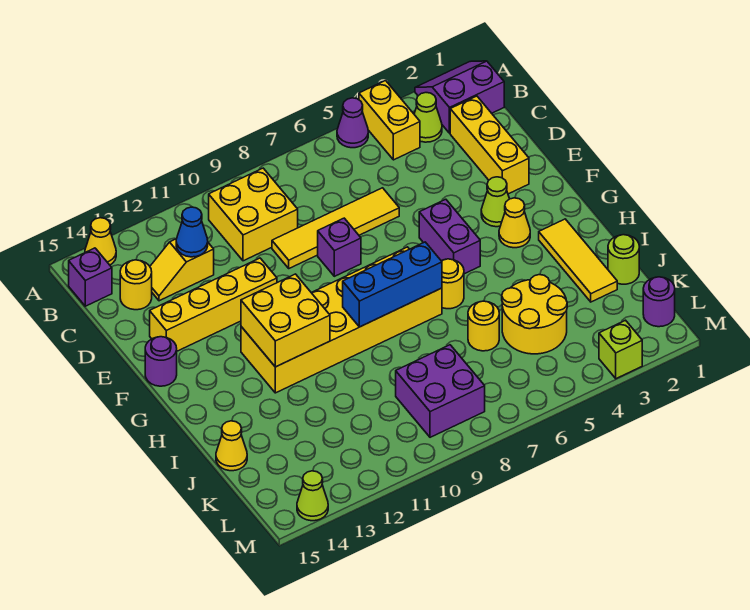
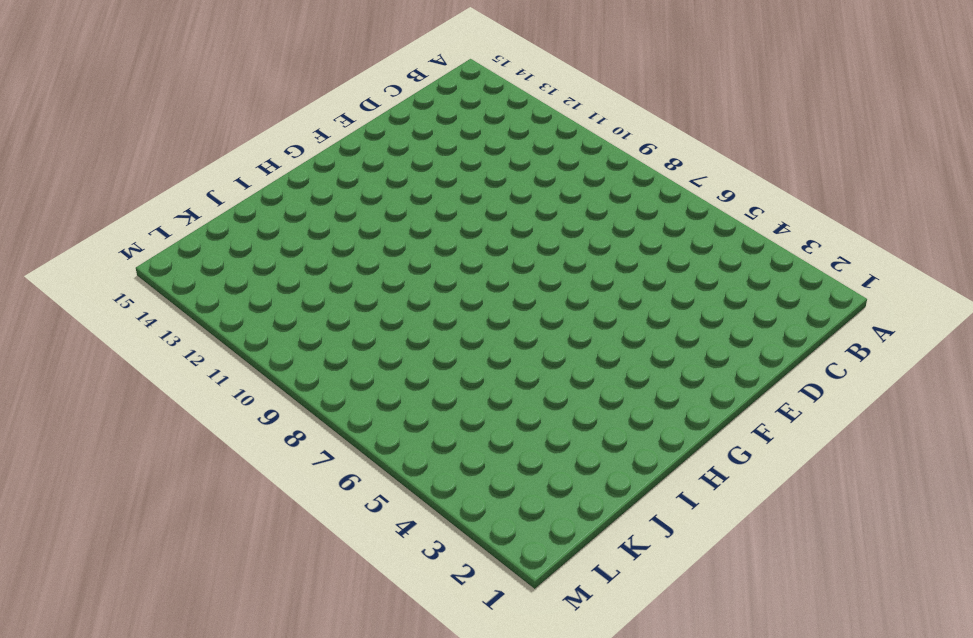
none -> purple slope A1:B2 level 1 top B
none -> yellow brick A4:B4 level 1
none -> purple cone A5 level 1
none -> yellow cone A14 level 1

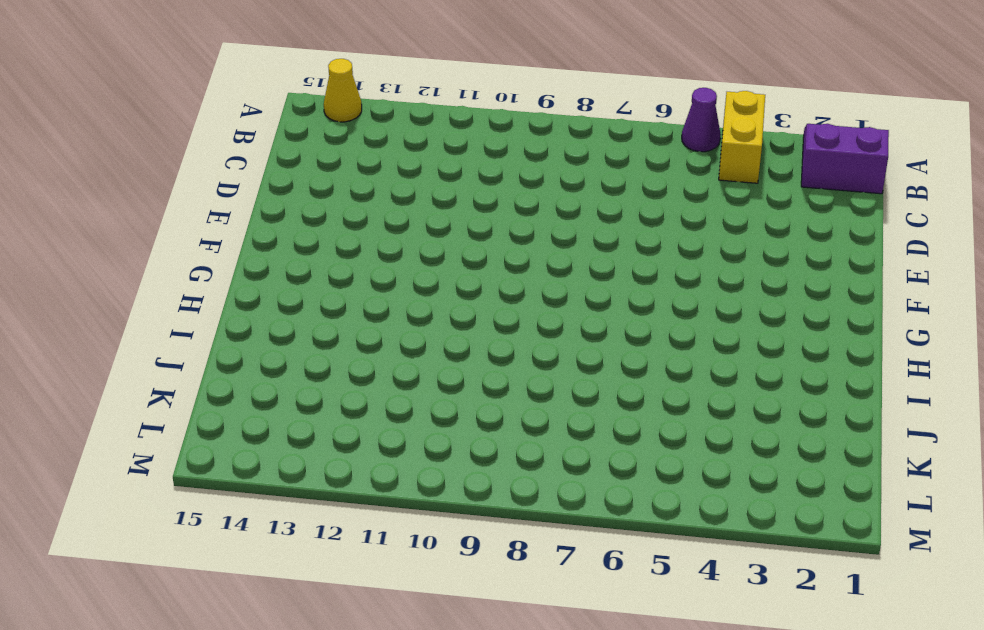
none -> lime cone B3 level 1
none -> yellow brick B9:C10 level 1
none -> purple brick B15 level 1
none -> yellow brick C2:E2 level 1

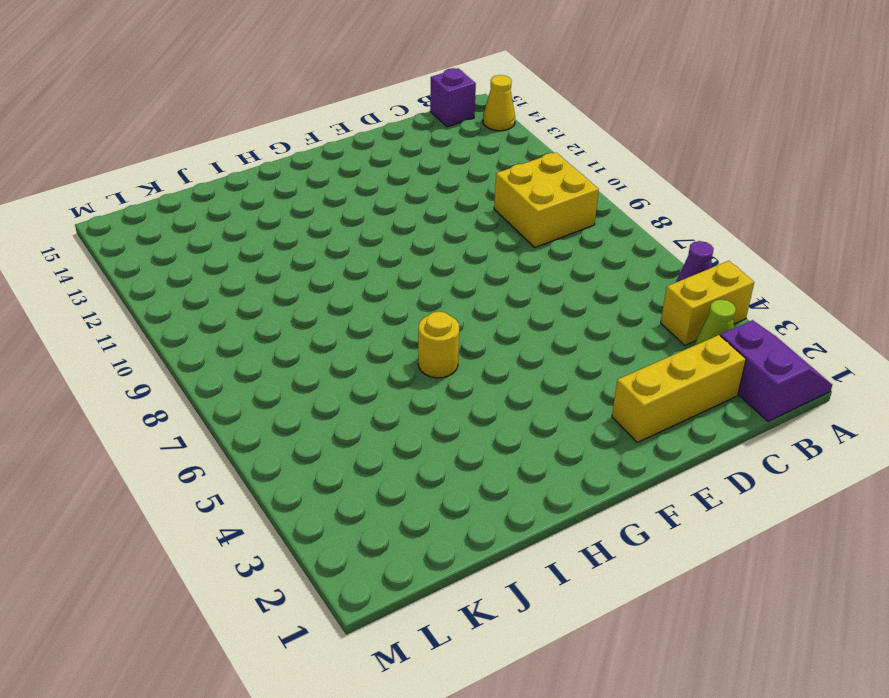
none -> yellow slope C12:C13 level 1 top 12
none -> yellow round brick C14 level 1
none -> yellow tile D6:D9 level 1
none -> purple brick E8 level 1

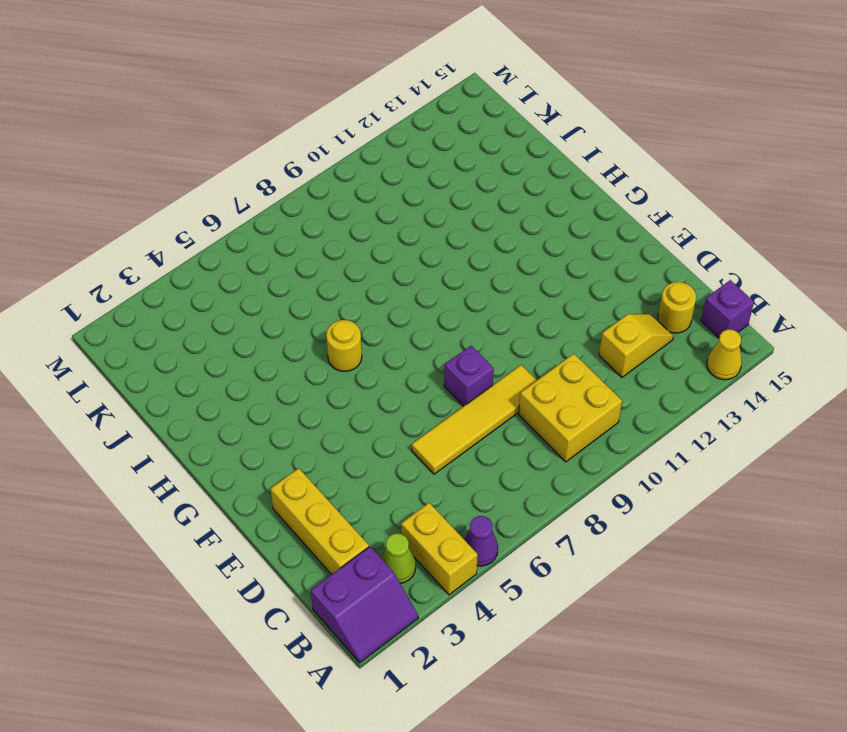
none -> yellow brick E11:E14 level 1
none -> lime cone F3 level 1
none -> purple brick F5:G5 level 1
none -> purple round brick F15 level 1

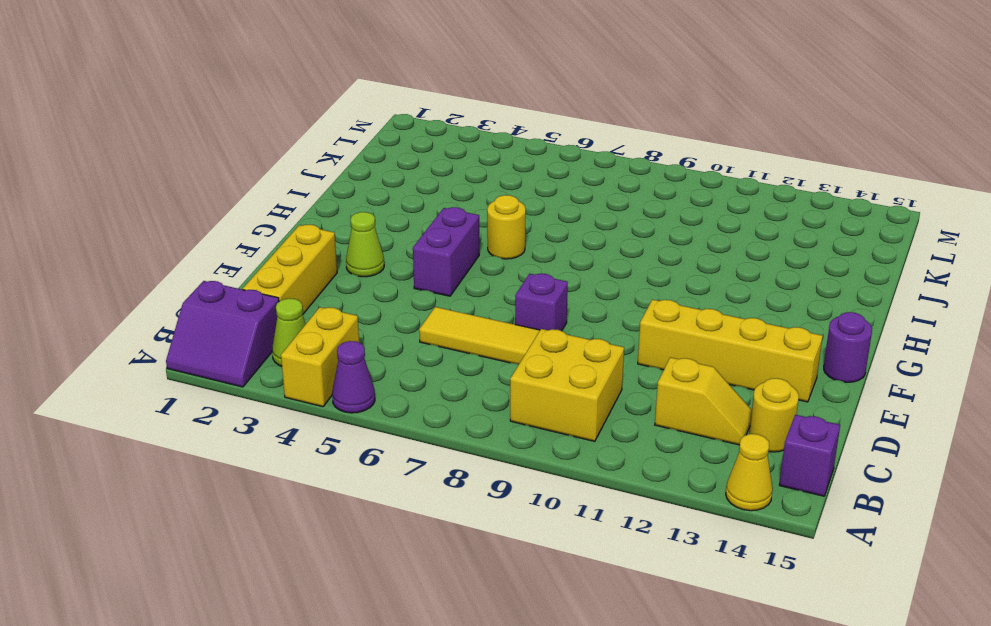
none -> yellow cone G3 level 1
none -> yellow brick G7:H12 level 1
none -> yellow tile H2:J2 level 1
none -> lime round brick J1 level 1

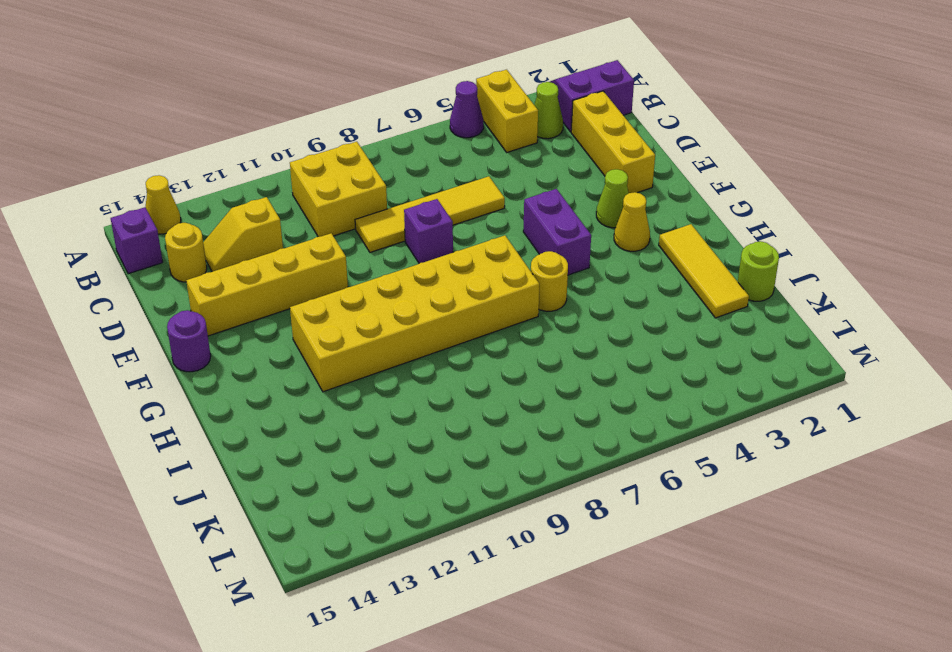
none -> yellow round brick J4:K5 level 1
none -> yellow round brick J6 level 1
none -> yellow cone J15 level 1
none -> purple brick K8:L9 level 1

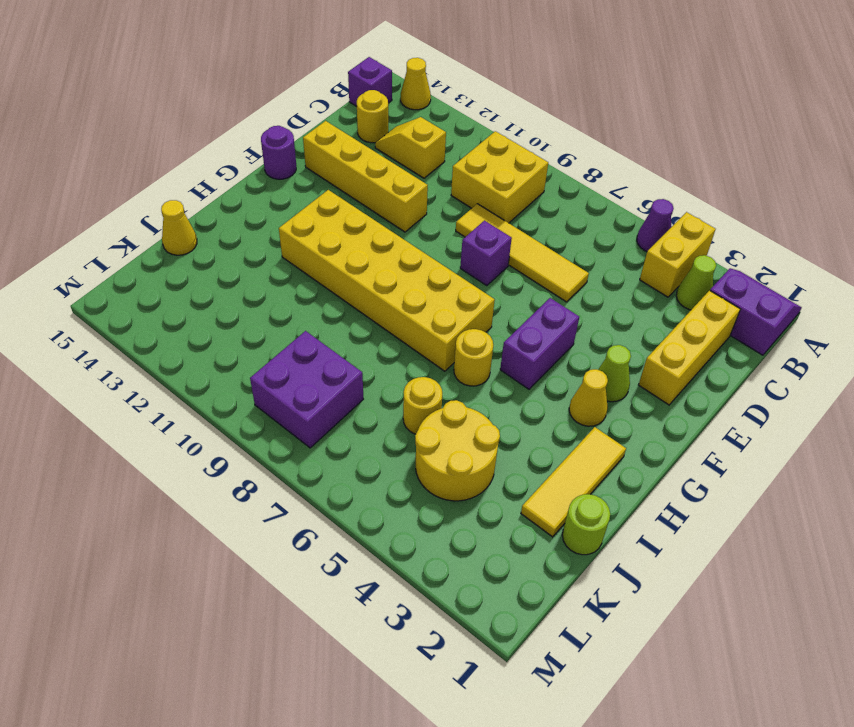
none -> purple round brick L1 level 1
none -> lime brick M3 level 1
none -> lime cone M14 level 1
none -> blue cone C12 level 2

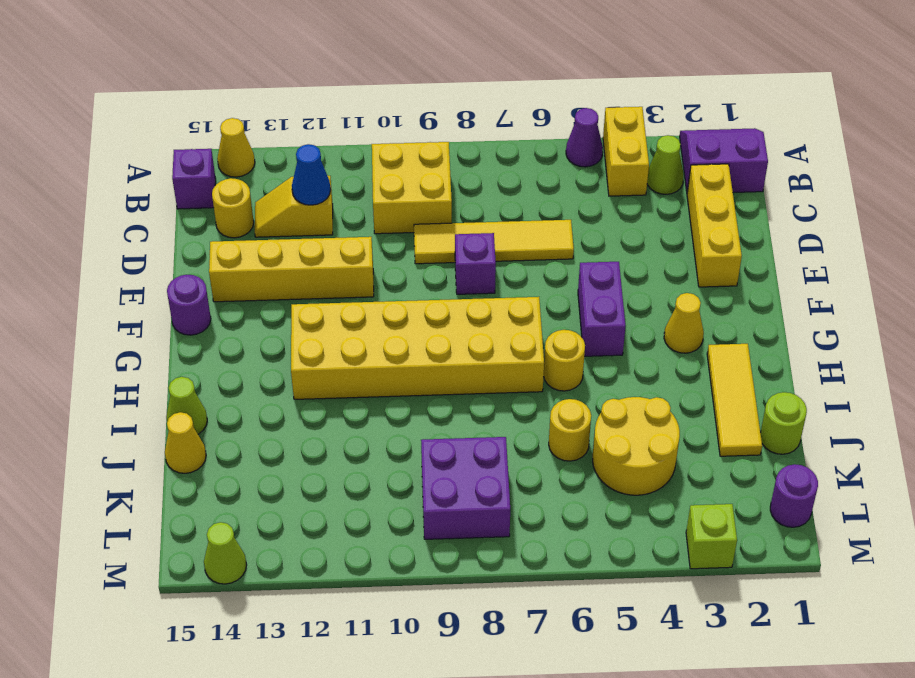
lime cone I15 level 1 -> lime cone F3 level 1
none -> yellow brick G11:H12 level 2
none -> blue brick H7:H9 level 2

